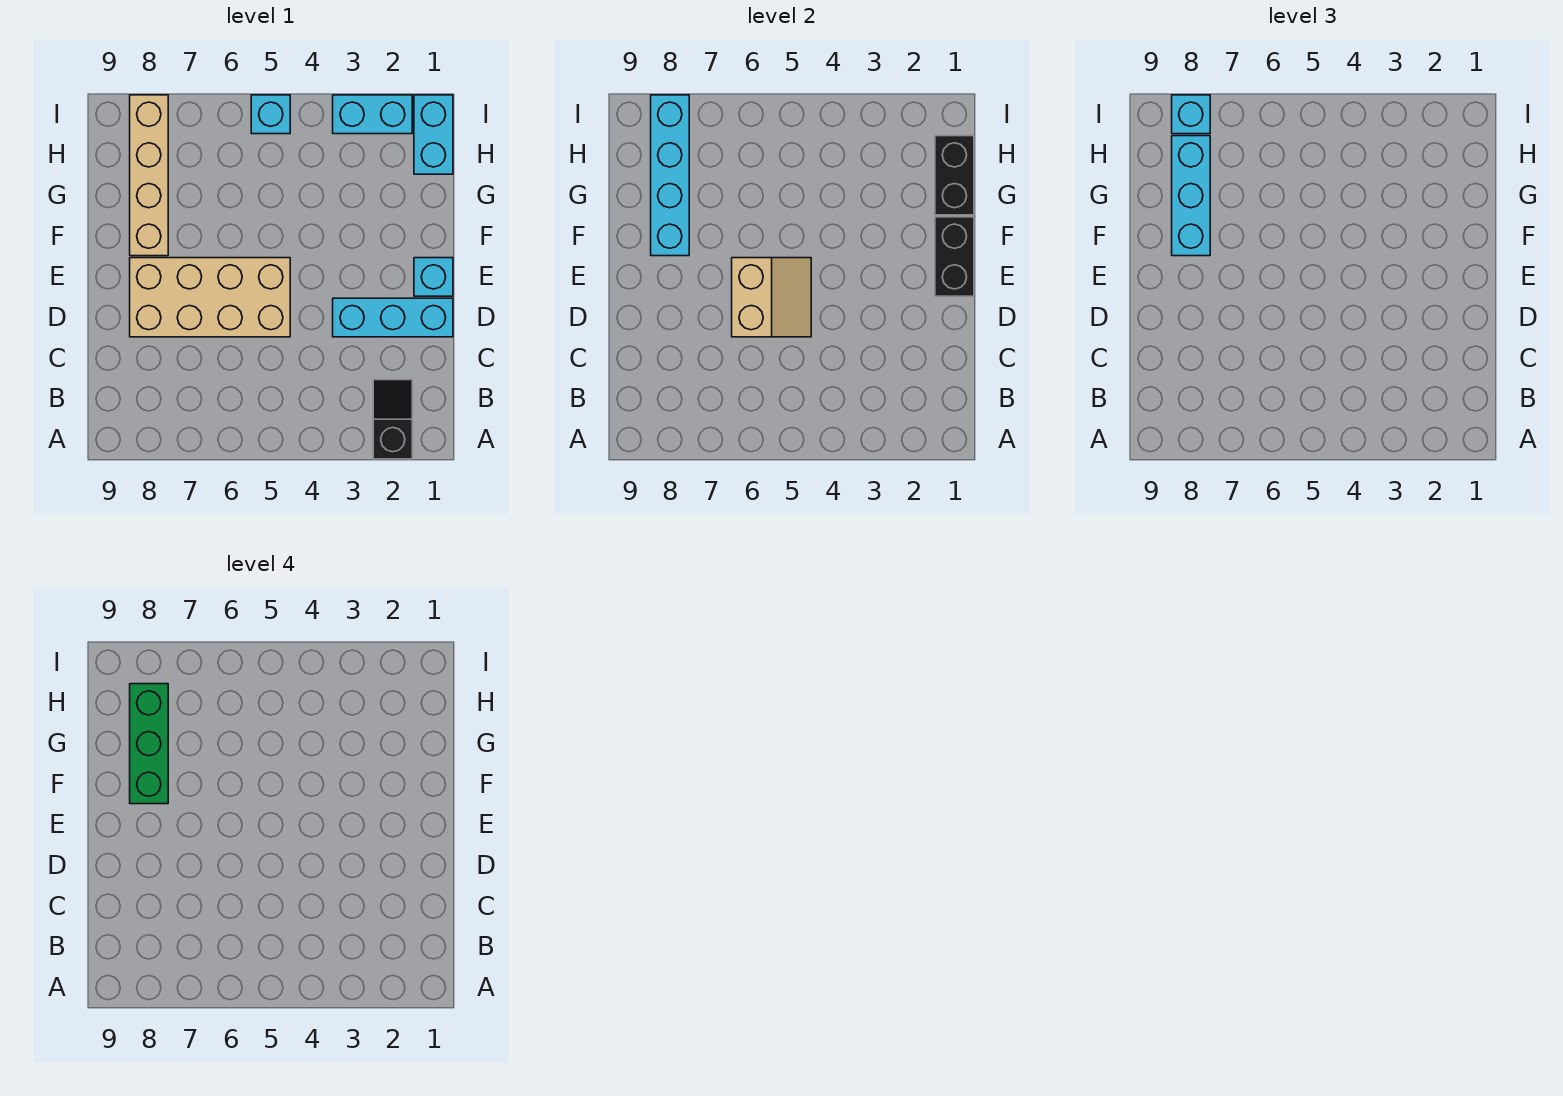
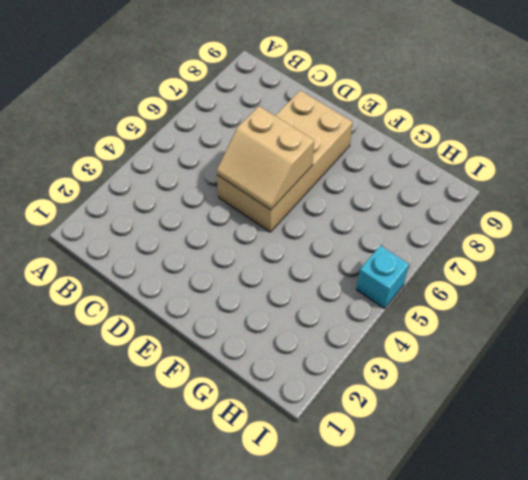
none -> black slope A2:B2 level 1 top A
none -> cyan brick D1:D3 level 1
none -> cyan brick E1 level 1

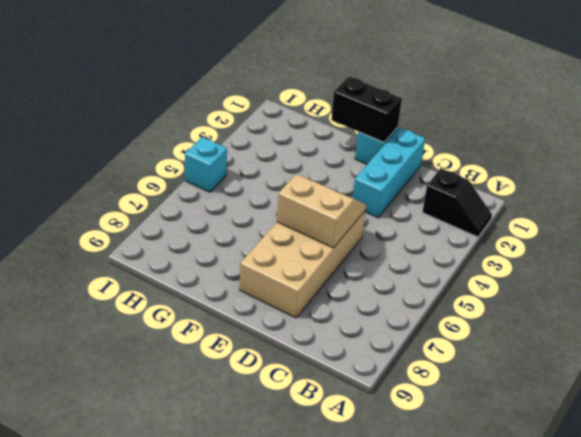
black slope A2:B2 level 1 top B -> black slope A2:B2 level 1 top A
none -> tan brick F8:I8 level 1
none -> cyan brick H1:I1 level 1
none -> cyan brick I2:I3 level 1

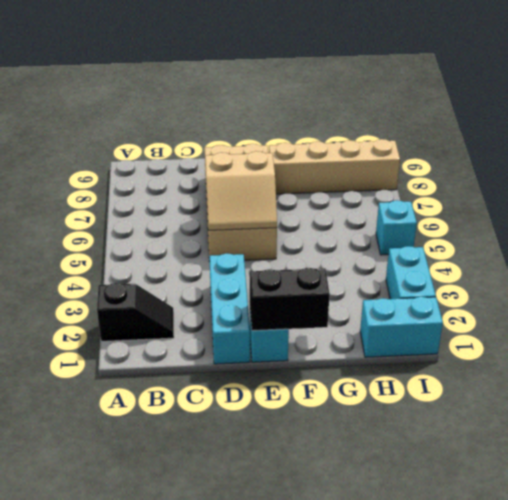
none -> cyan brick F8:I8 level 2
none -> black brick G1:H1 level 2
none -> cyan brick F8:H8 level 3

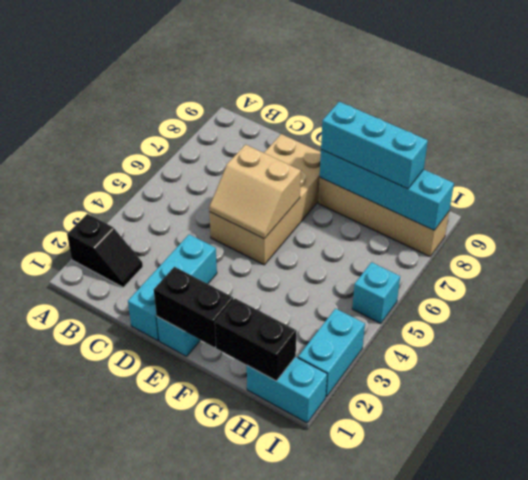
none -> cyan brick I8 level 3
none -> green brick F8:H8 level 4

